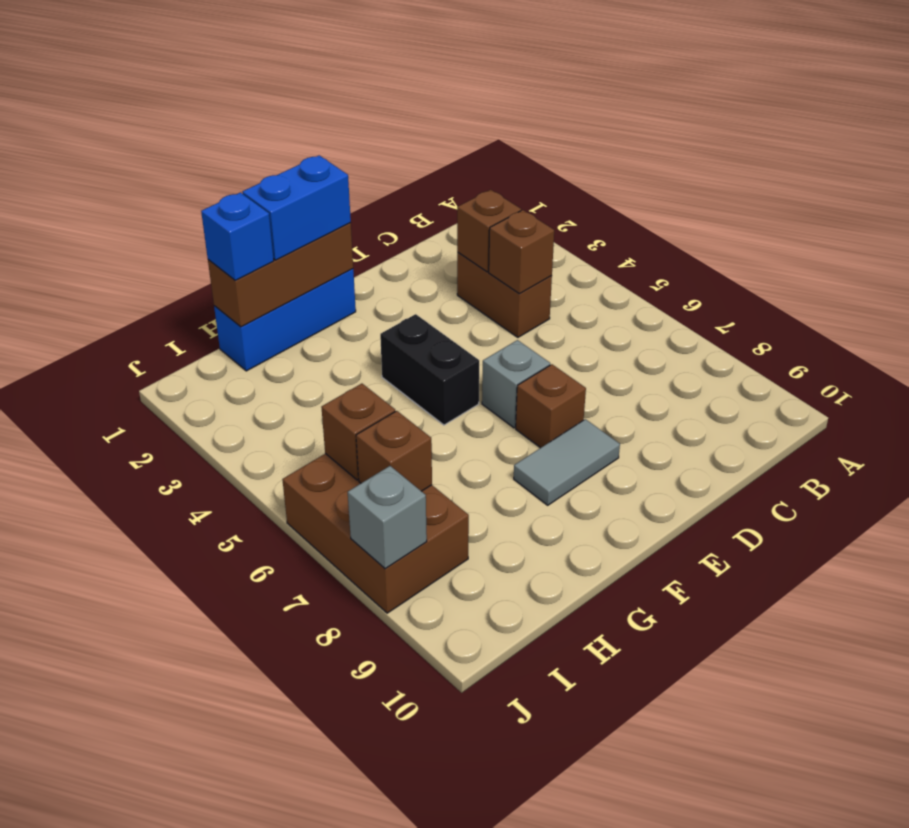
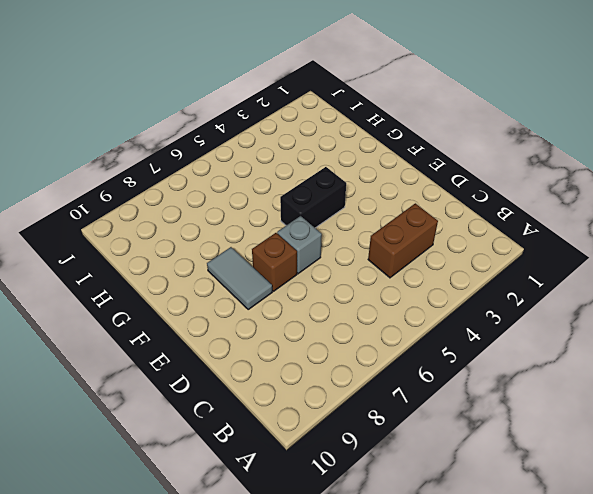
none -> blue brick F1:H1 level 1
none -> brown brick I6:J8 level 1
none -> brown brick C3 level 2

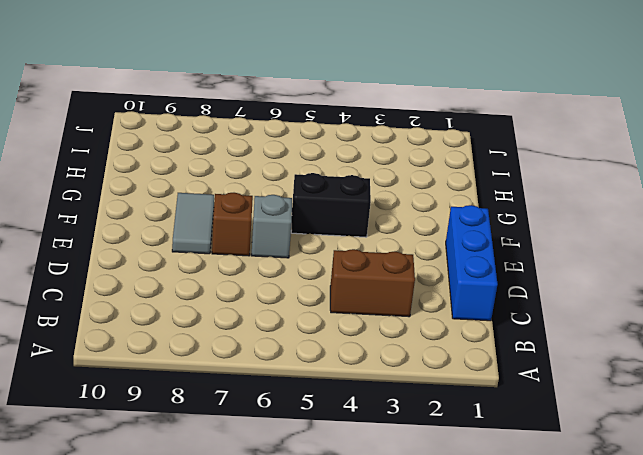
blue brick C1:E1 level 1 -> blue brick F1:H1 level 1
none -> brown brick I6:J8 level 1
none -> brown brick C3 level 2
none -> brown brick C4 level 2

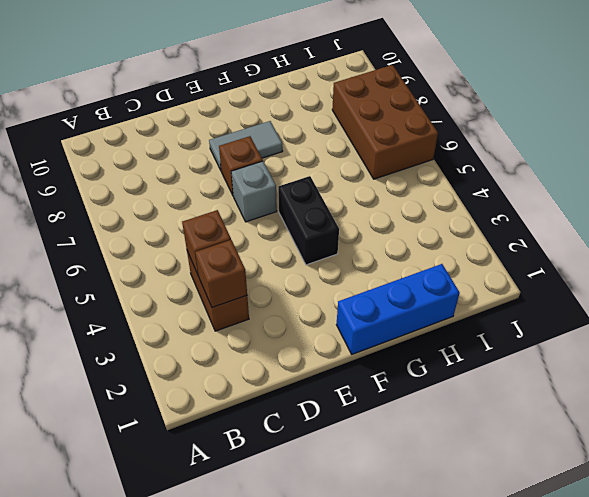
none -> brown brick F1:H1 level 2
none -> brown brick I6 level 2
none -> brown brick I7 level 2

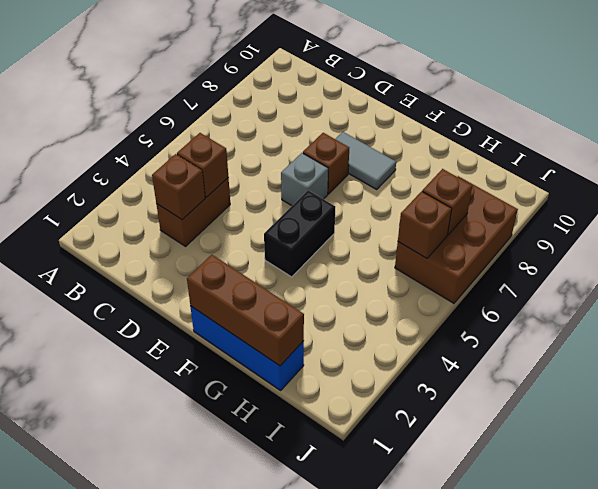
none -> grey brick J8 level 2
none -> blue brick F1:G1 level 3
none -> blue brick H1 level 3

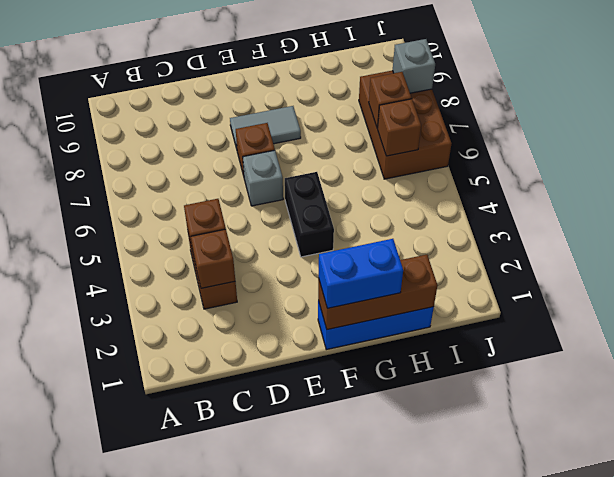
none -> blue brick H1 level 3

